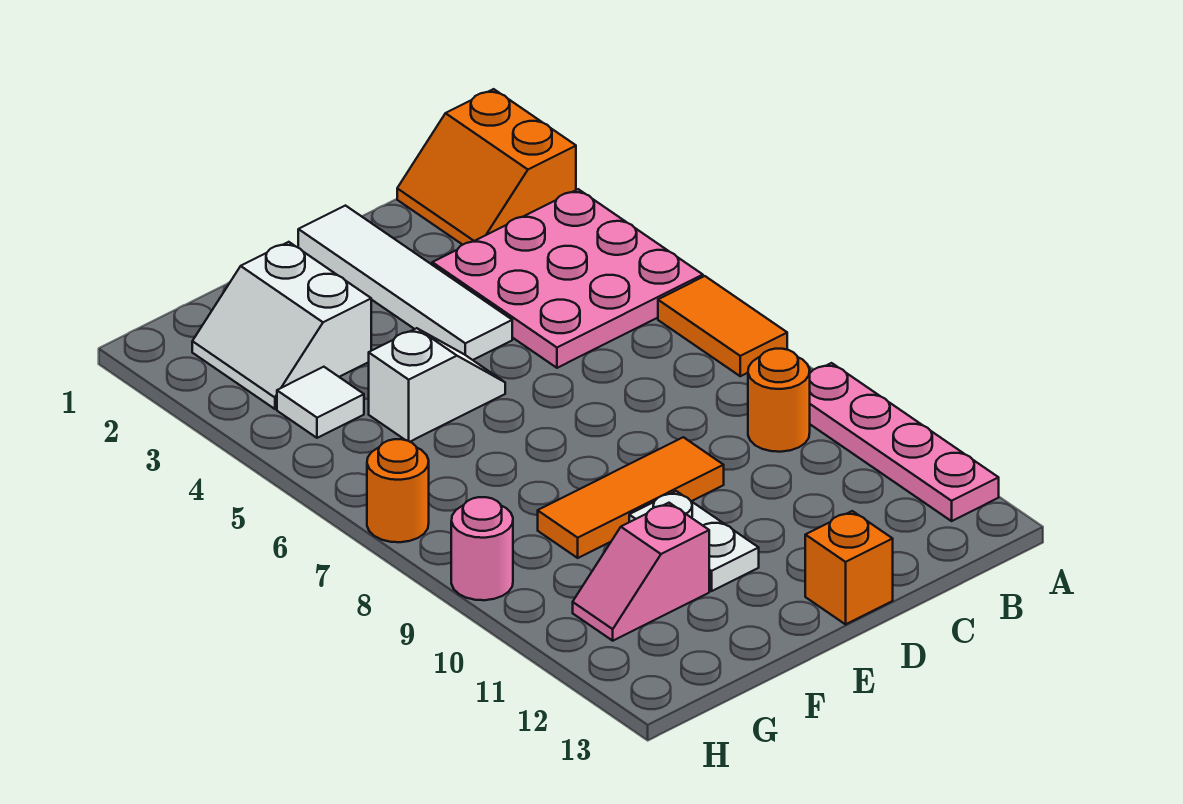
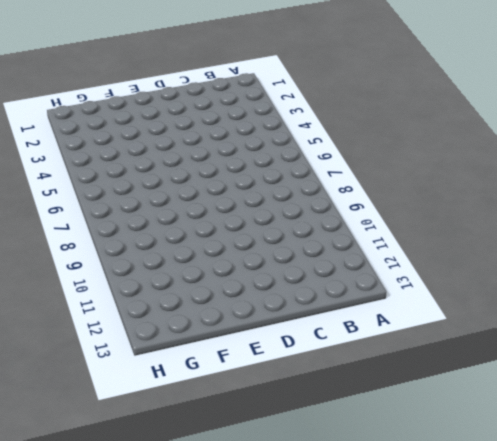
none -> orange slope A1:B2 level 1 top A
none -> pink plate A3:C5 level 1
none -> orange tile A6:A7 level 1

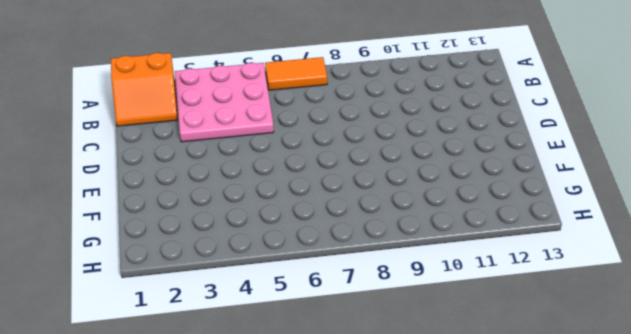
none -> pink plate A9:A12 level 1
none -> orange round brick B9 level 1
none -> white tile D1:D4 level 1

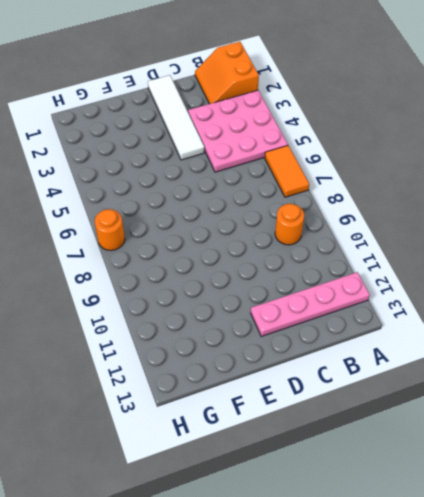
pink plate A12:D12 level 1 -> pink plate A9:A12 level 1
none -> orange tile D9:F9 level 1
none -> orange brick D13 level 1
none -> white slope E5:F5 level 1 top F

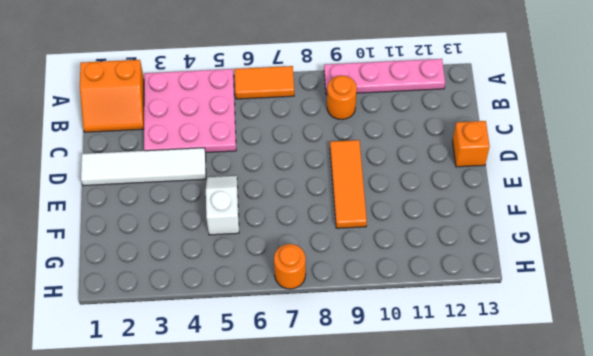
none -> white plate E10:E11 level 1
none -> white slope F2:G3 level 1 top F
none -> pink slope F11:G11 level 1 top F

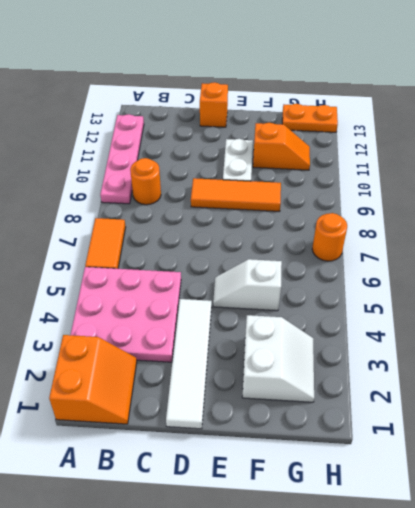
orange slope F11:G11 level 1 top F -> pink slope F11:G11 level 1 top F
orange plate G13:H13 level 1 -> none
none -> white tile G4 level 1
none -> pink round brick H9 level 1

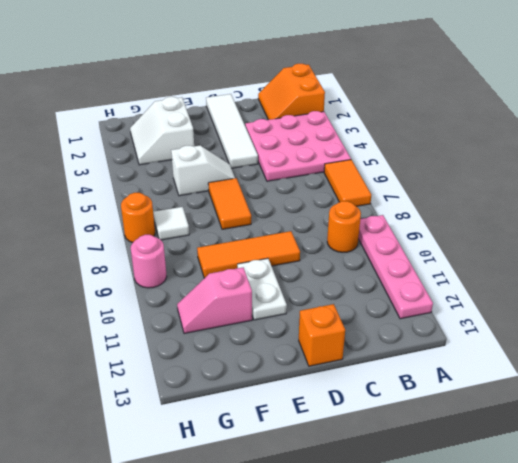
orange tile E6:E7 level 1 -> none
white tile G7 level 1 -> white tile G4 level 1

